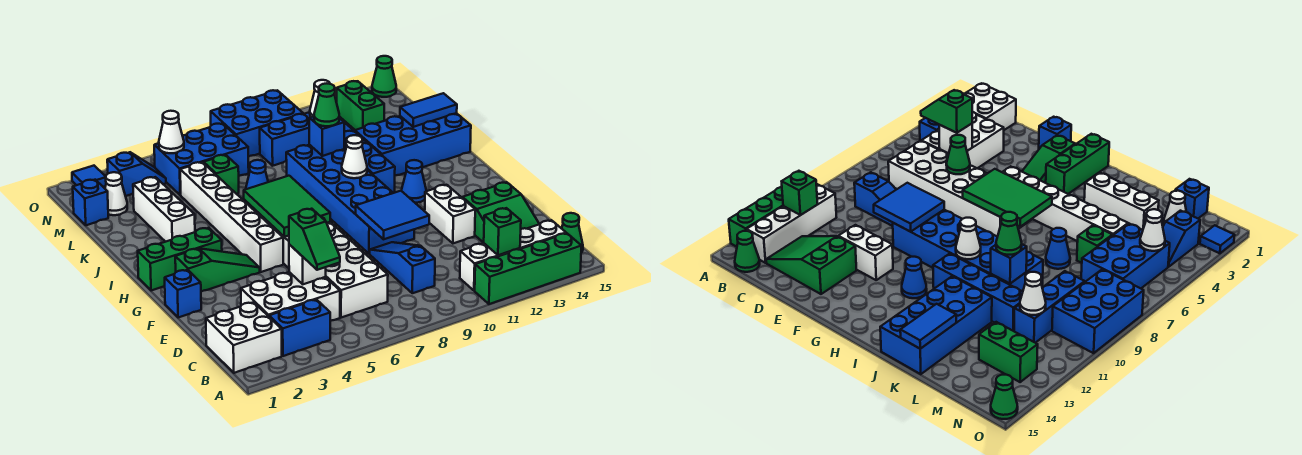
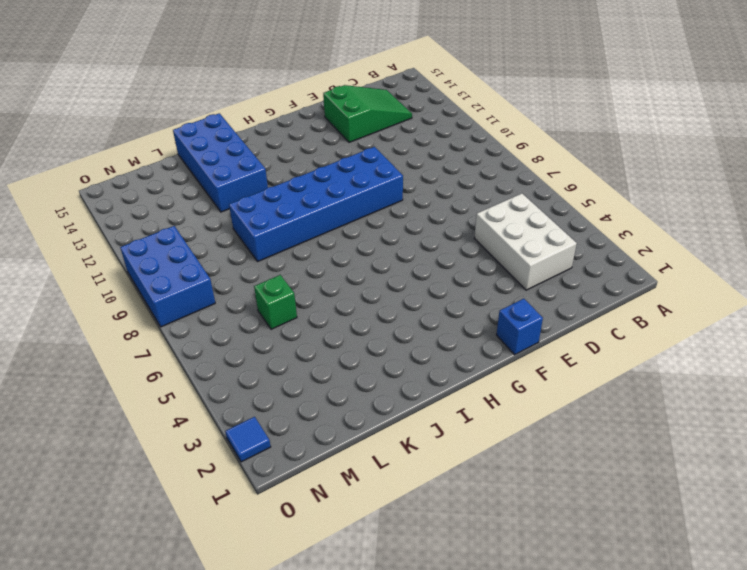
none -> green brick A11:A14 level 1
none -> white brick B1:C2 level 1
none -> blue brick B3:B4 level 1
none -> white brick B11:B14 level 1

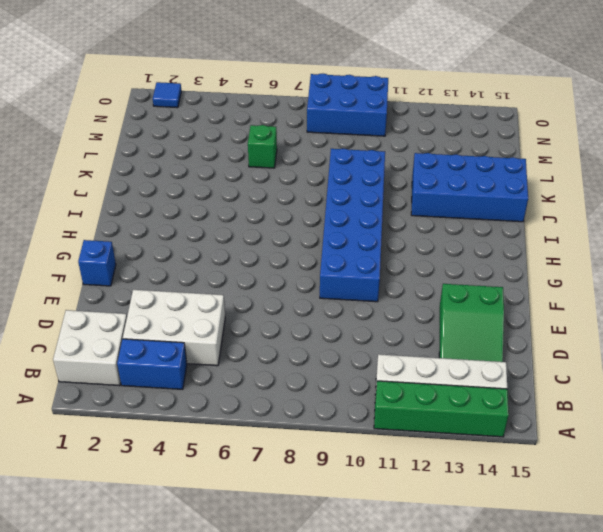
none -> green cone B15 level 1
none -> white brick C6:H7 level 1
none -> blue slope C9:E9 level 1 top C
none -> white brick E12:F12 level 1

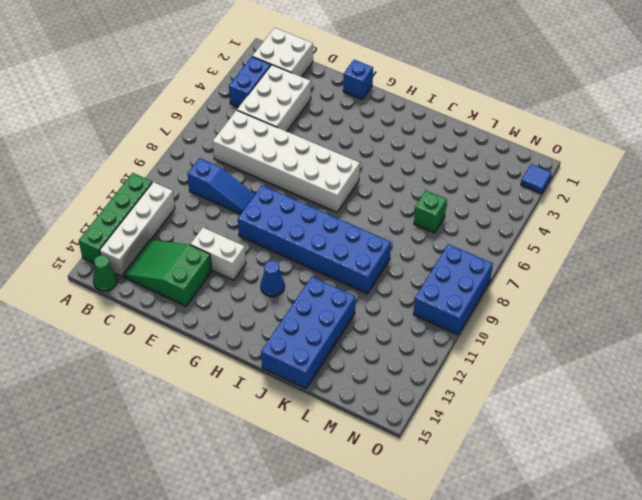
none -> green slope G2:G4 level 1 top 2
none -> white brick G5:L5 level 1
none -> green brick H1:H3 level 1
none -> blue brick I11:L11 level 1

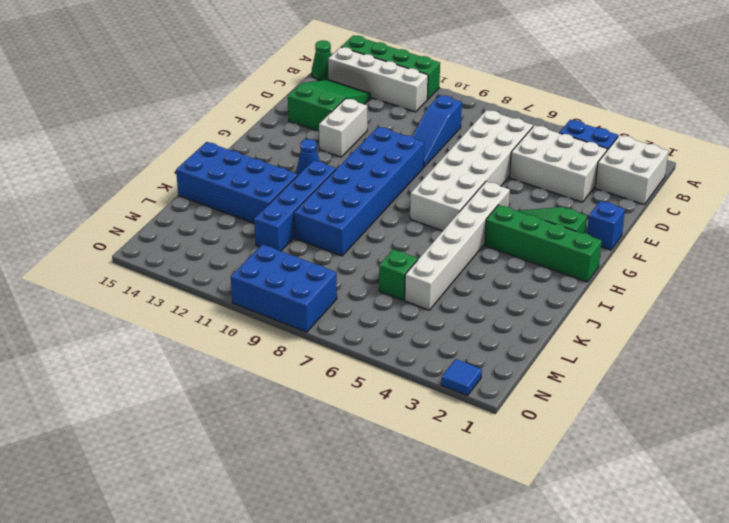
green brick H1:H4 level 1 -> green brick H1:H3 level 1
none -> white brick J3:L3 level 1
none -> blue cone K7 level 1
none -> blue brick M1 level 1
none -> white cone M2 level 1

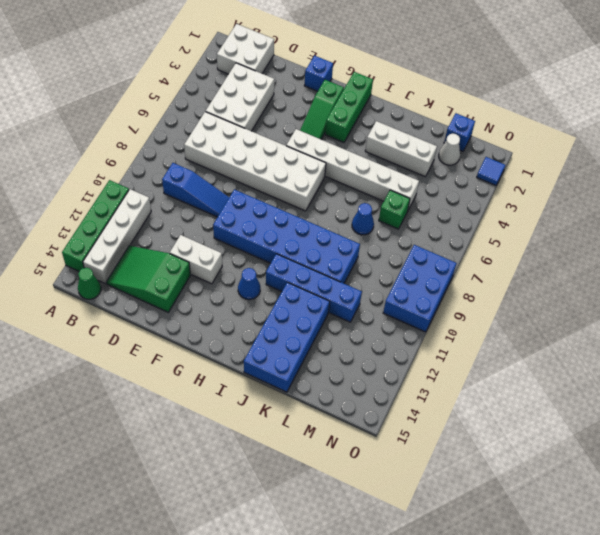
none -> blue brick B3:B4 level 1
none -> blue brick M5:N7 level 1
none -> blue brick M9:M11 level 1
none -> green brick M13:N13 level 1

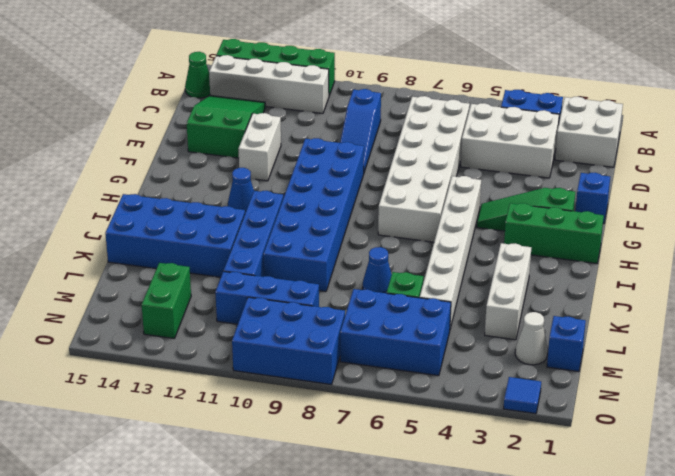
none -> blue slope N3:N4 level 1 top 3
none -> green cone O15 level 1
none -> green brick B12 level 2
none -> white brick D5 level 2

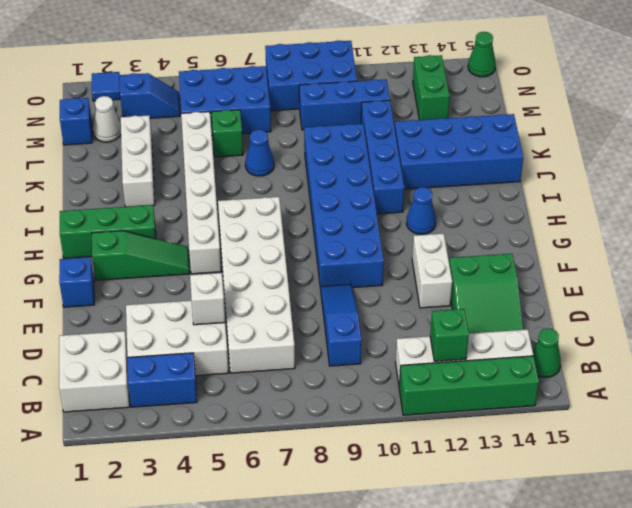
none -> green cone E6 level 2
none -> blue tile E9:F10 level 2
none -> green tile G6:I7 level 2
none -> white cone I10 level 2

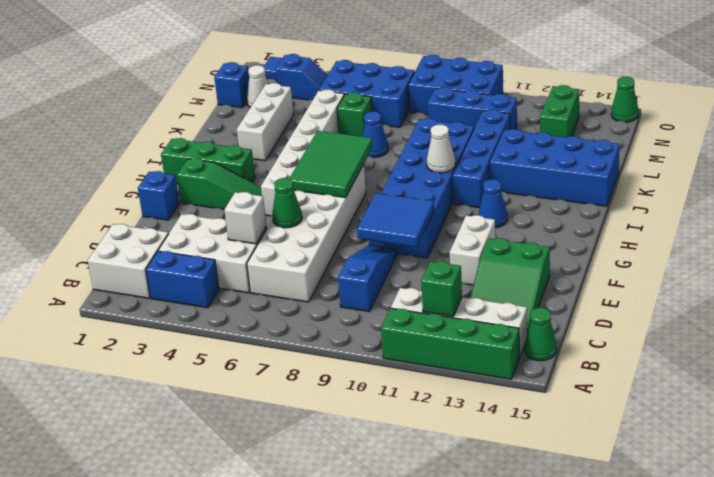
none -> blue brick K10 level 2
none -> blue tile K14:K15 level 2
none -> white cone M11 level 2
none -> white cone N5 level 2

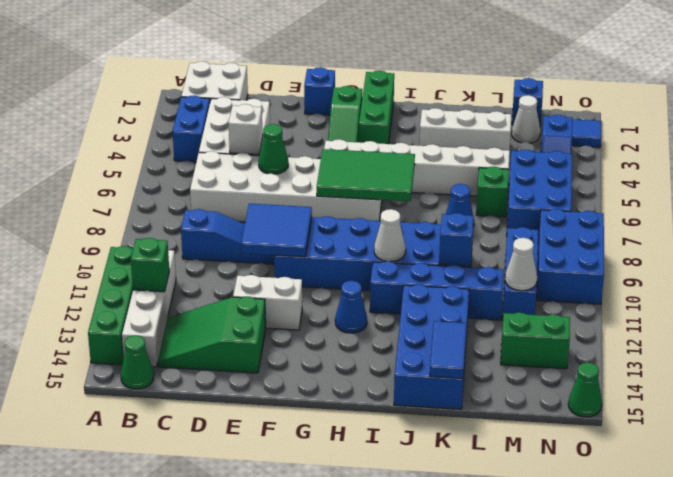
none -> white cone N5 level 2
none -> green slope C5:D5 level 3 top D
none -> green cone K10 level 3

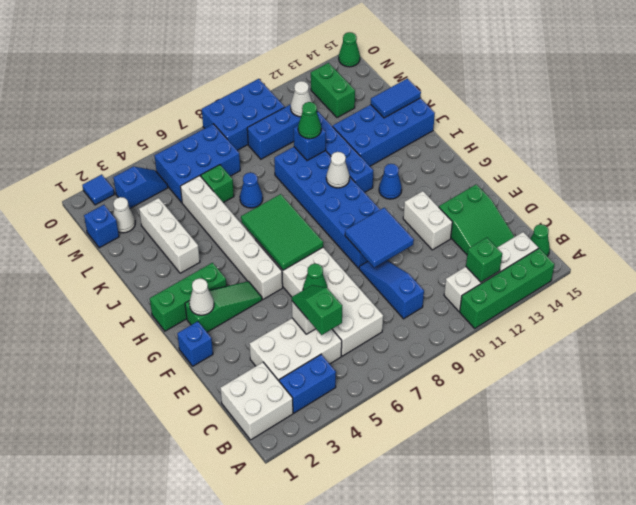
green slope C5:D5 level 3 top C -> green slope C5:D5 level 3 top D
white cone G2 level 2 -> white cone N5 level 2

